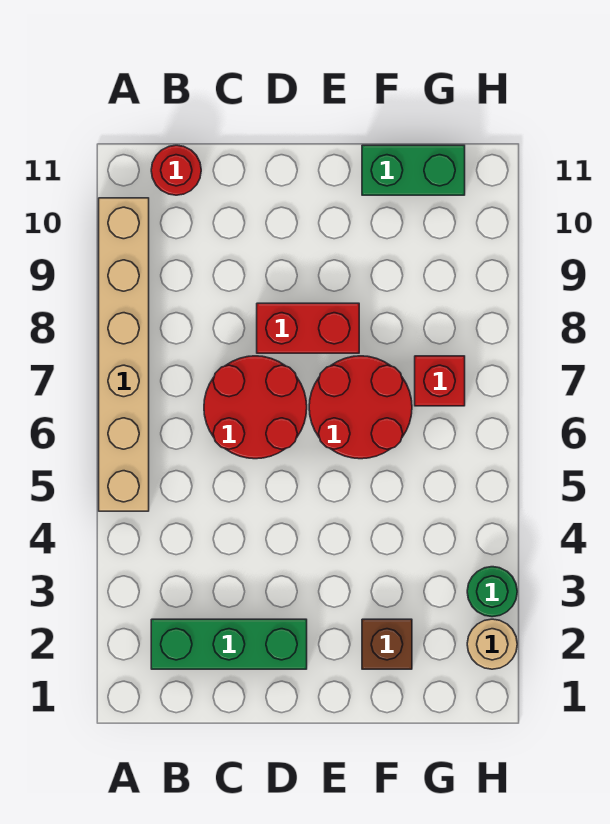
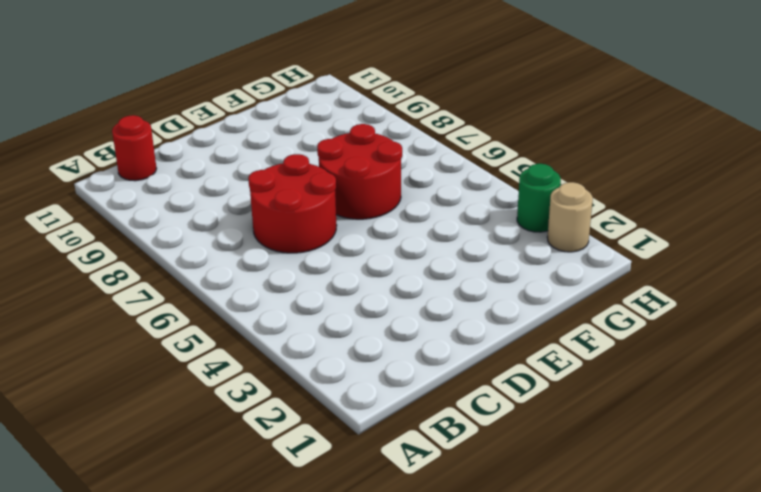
none -> tan brick A5:A10 level 1
none -> green brick B2:D2 level 1

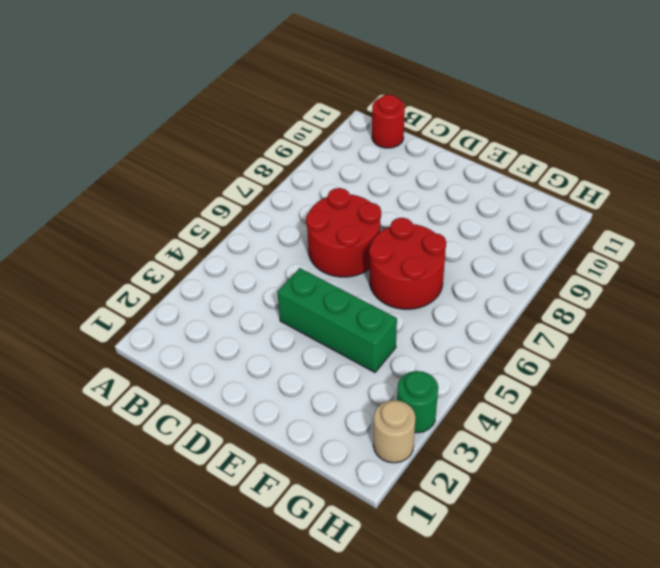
green brick D4:F4 level 1 -> green brick B2:D2 level 1
none -> tan brick A5:A10 level 1
none -> red brick D8:E8 level 1

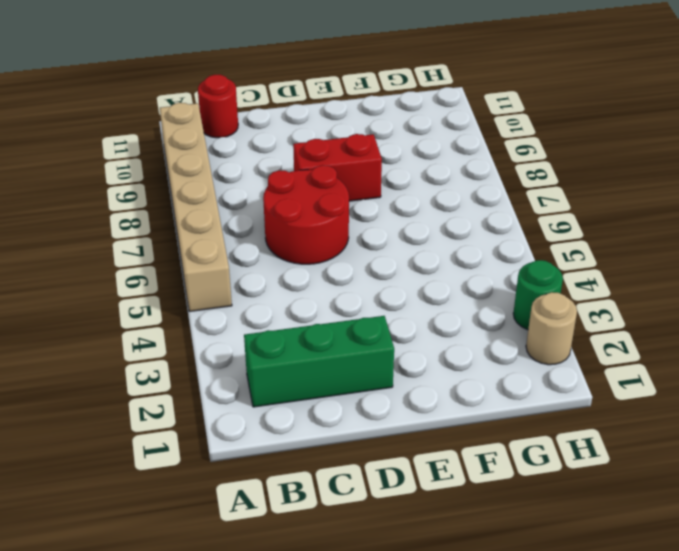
none -> red round brick E6:F7 level 1
none -> brown brick F2 level 1

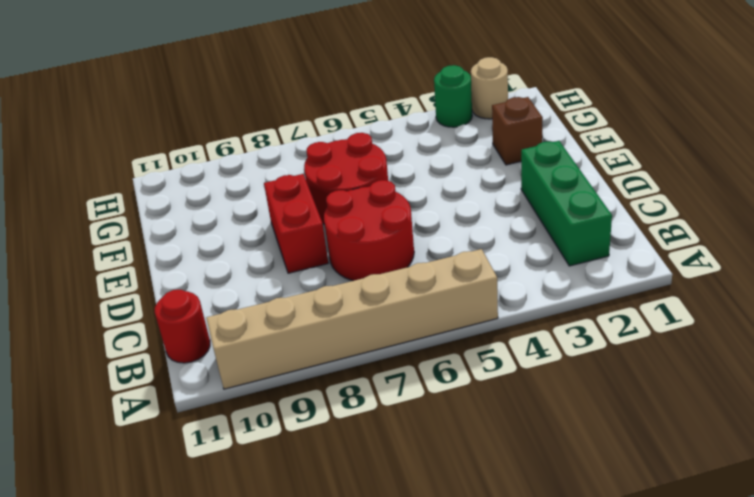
none -> green brick F11:G11 level 1
none -> red brick G7 level 1

